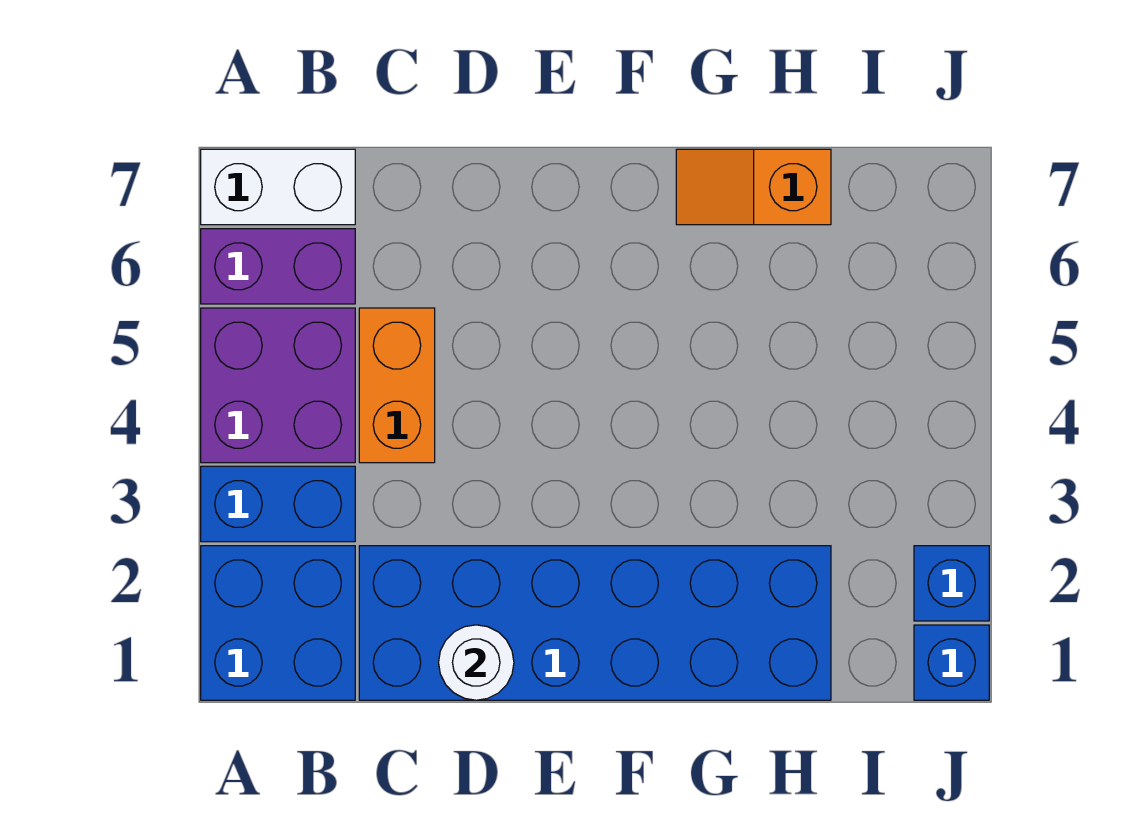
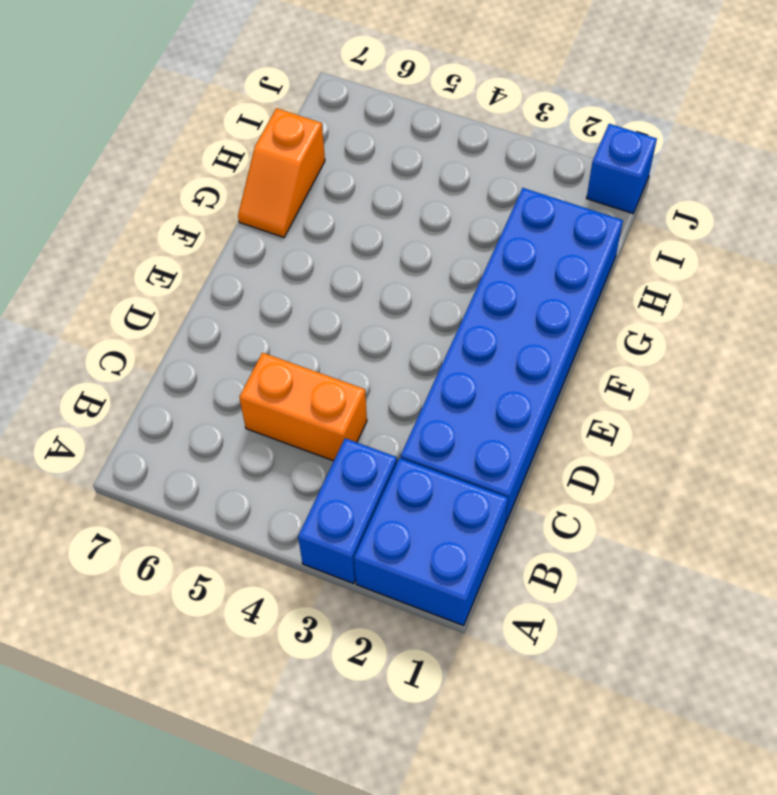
none -> purple brick A4:B5 level 1
none -> purple brick A6:B6 level 1

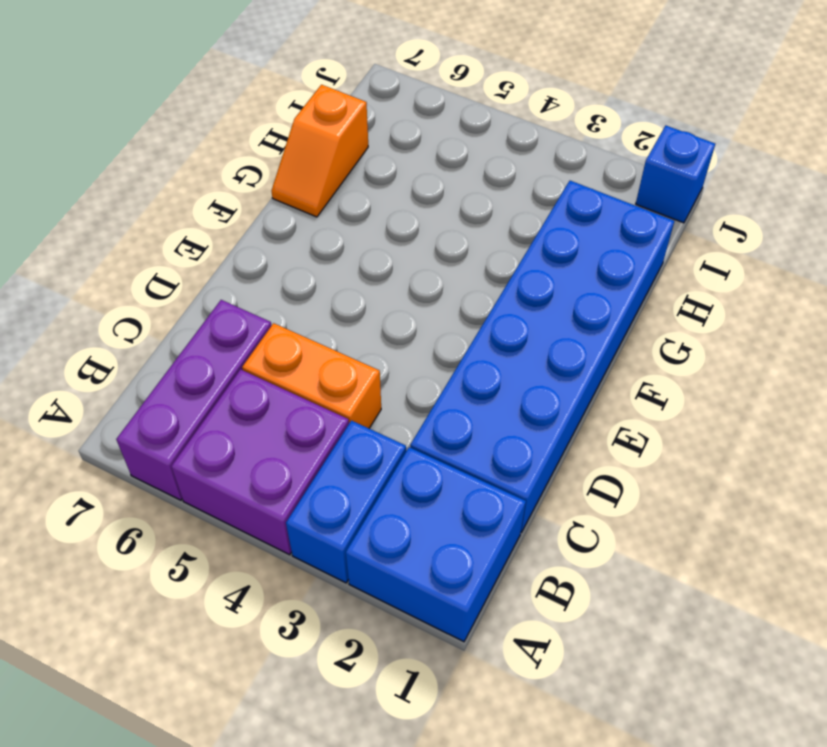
purple brick A6:C6 level 1 -> purple brick A6:B6 level 1
none -> white brick A7:B7 level 1
none -> blue brick J2 level 1

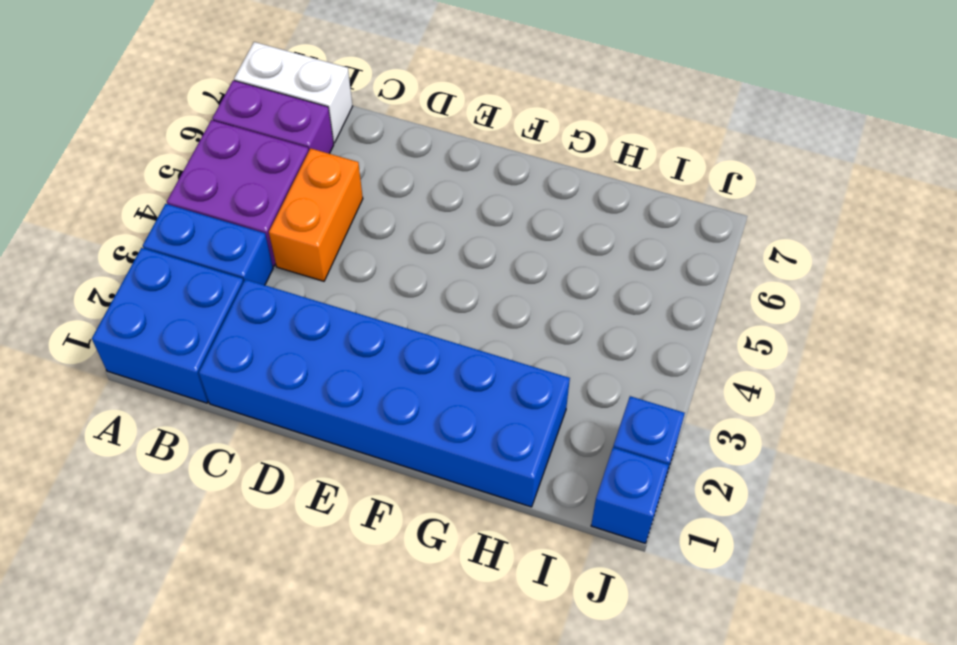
none -> orange slope G7:H7 level 1 top H
none -> white round brick D1 level 2

